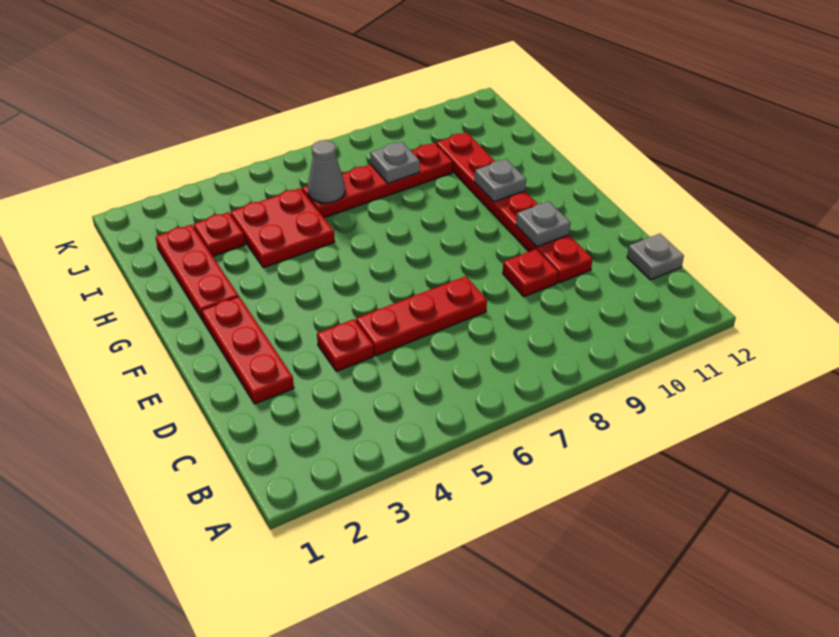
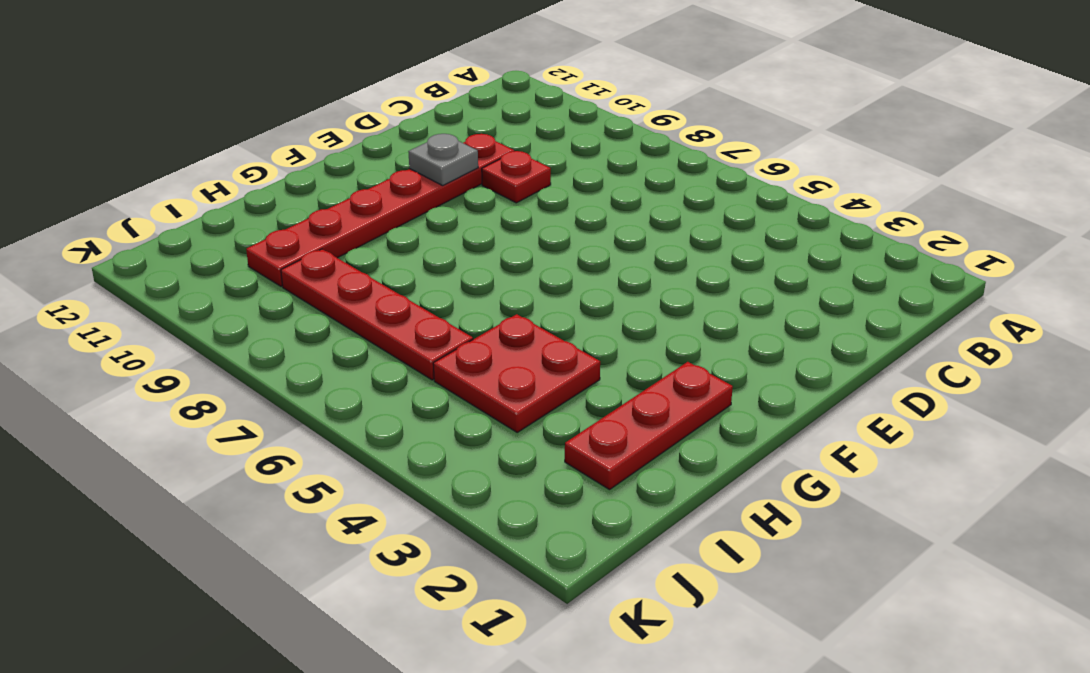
none -> grey plate C12 level 1
none -> red plate D2:F2 level 1
none -> red plate D4 level 1

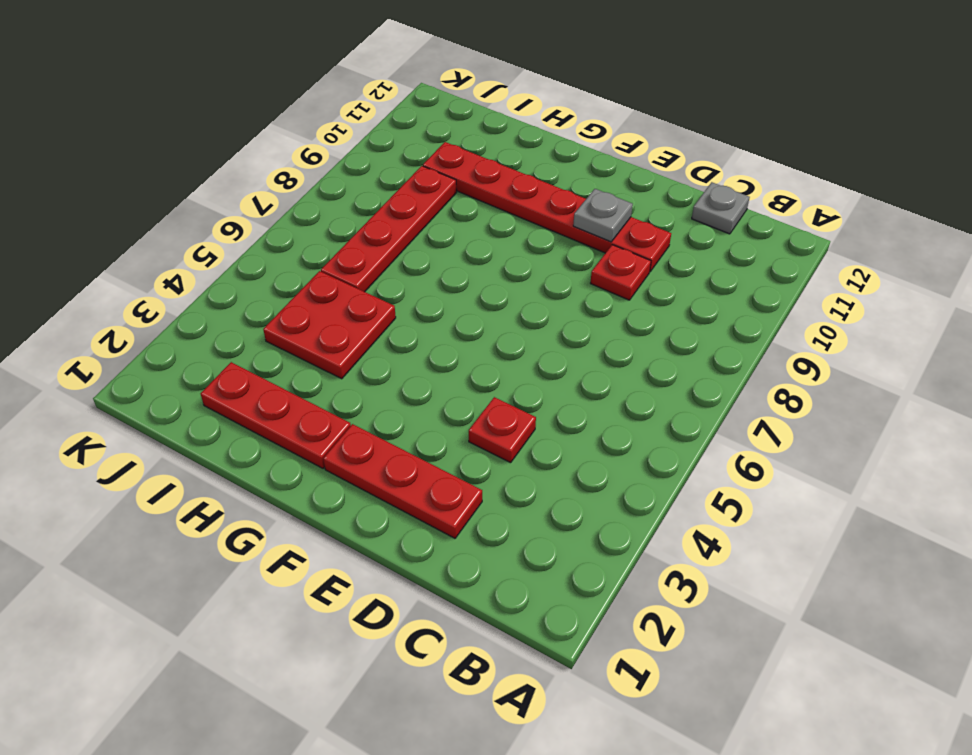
none -> red plate D5:D7 level 1
none -> red plate I3 level 1
none -> grey plate G10 level 2

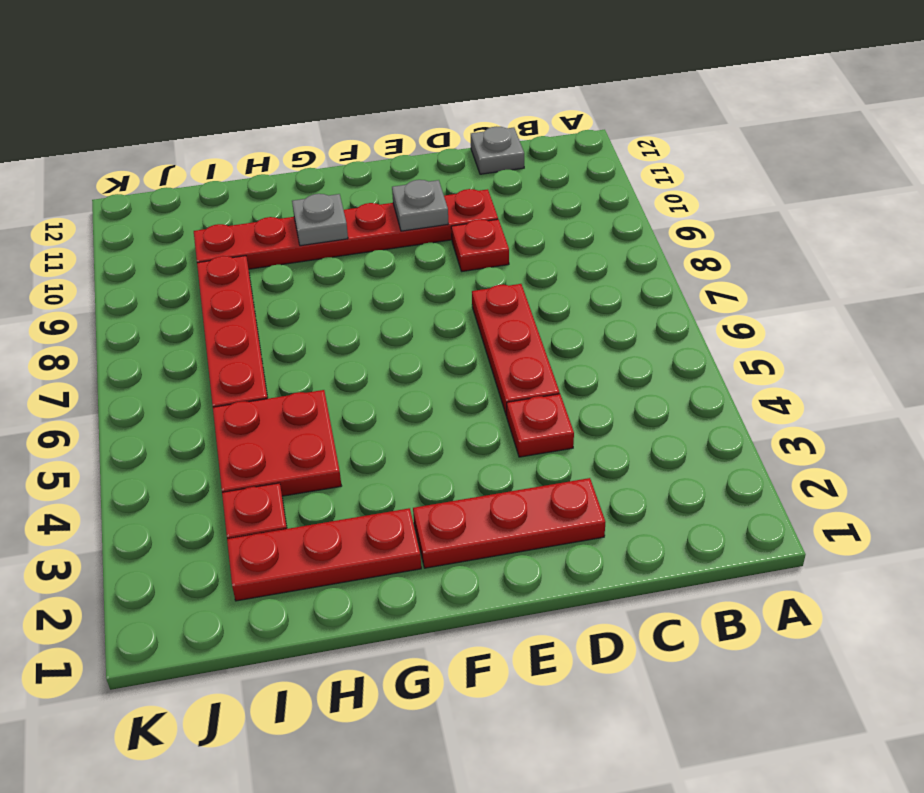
none -> grey cone I6 level 2
none -> grey plate I8 level 2

